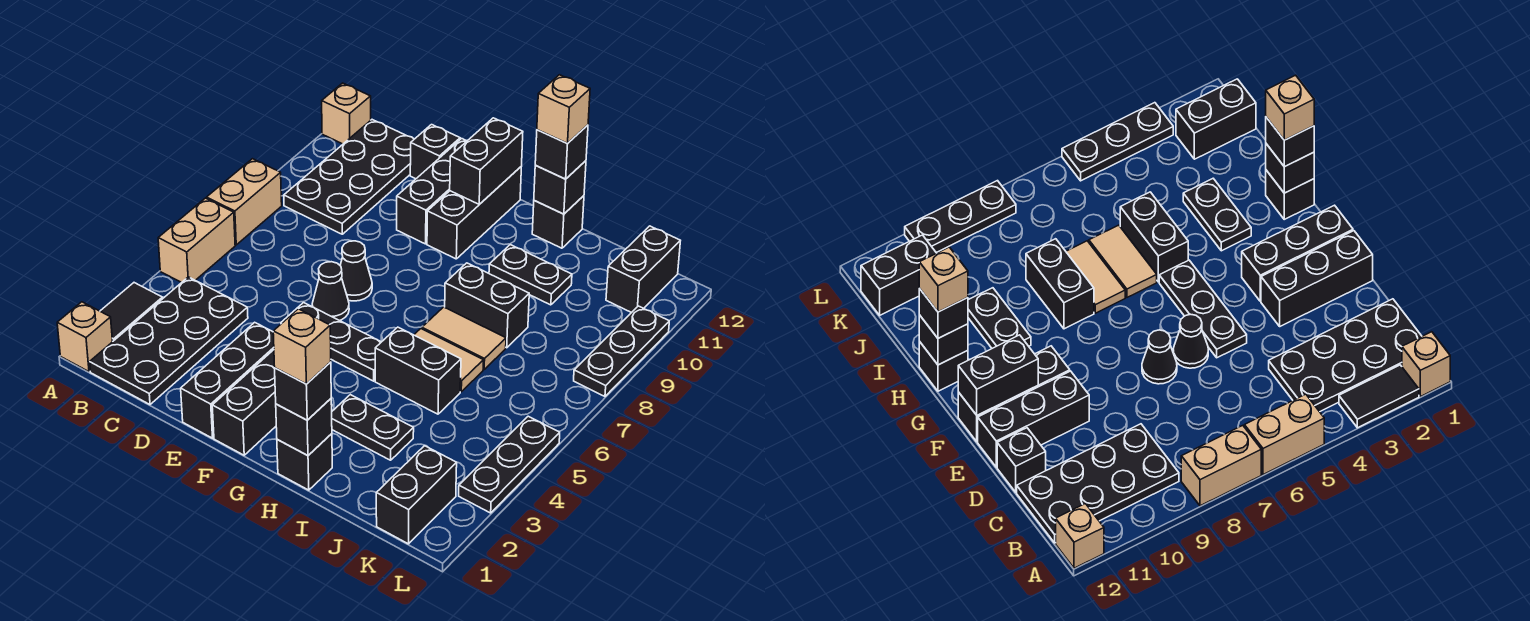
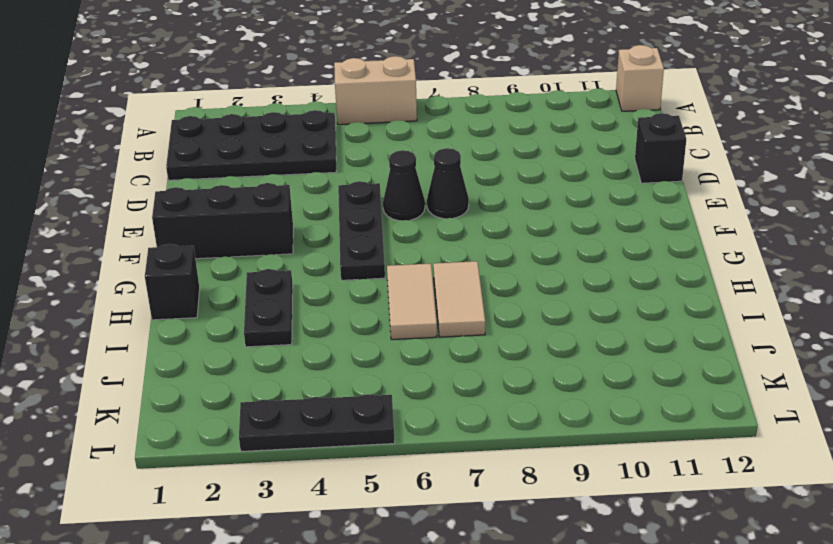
none -> tan brick A1 level 1
none -> black tile A2:A3 level 1
none -> tan brick A7:A8 level 1
none -> black plate B9:C12 level 1

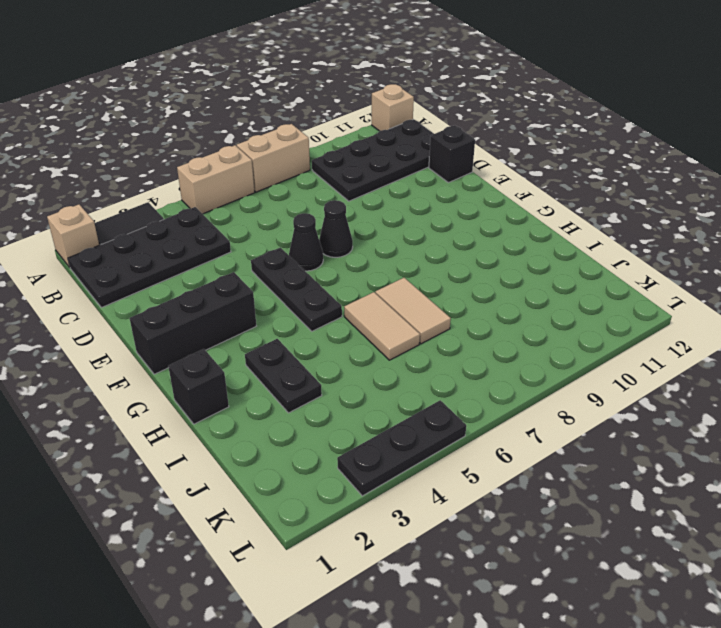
none -> black brick E1:E3 level 1
none -> black brick E10:E12 level 1
none -> black brick F10:F12 level 1
none -> black brick H5:I5 level 1

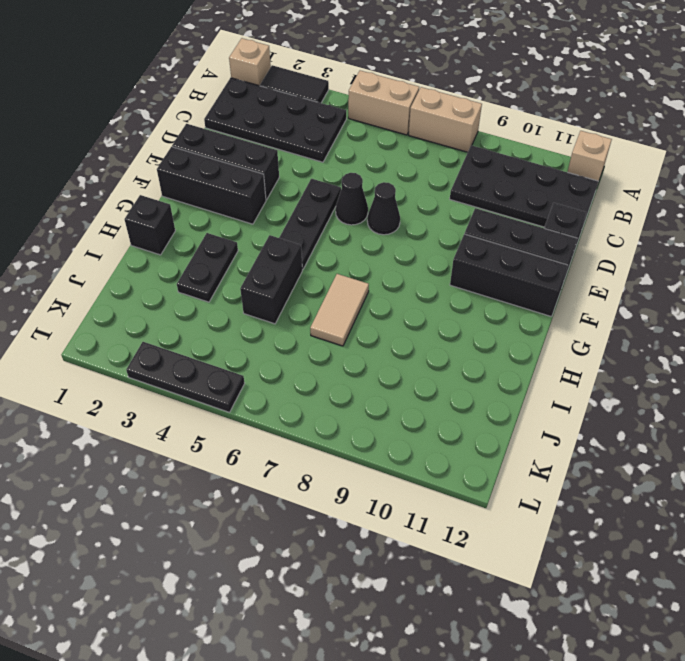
none -> tan tile H6:I6 level 1
none -> black brick H8:I8 level 1
none -> black plate H10:I10 level 1
none -> black brick H12 level 1

